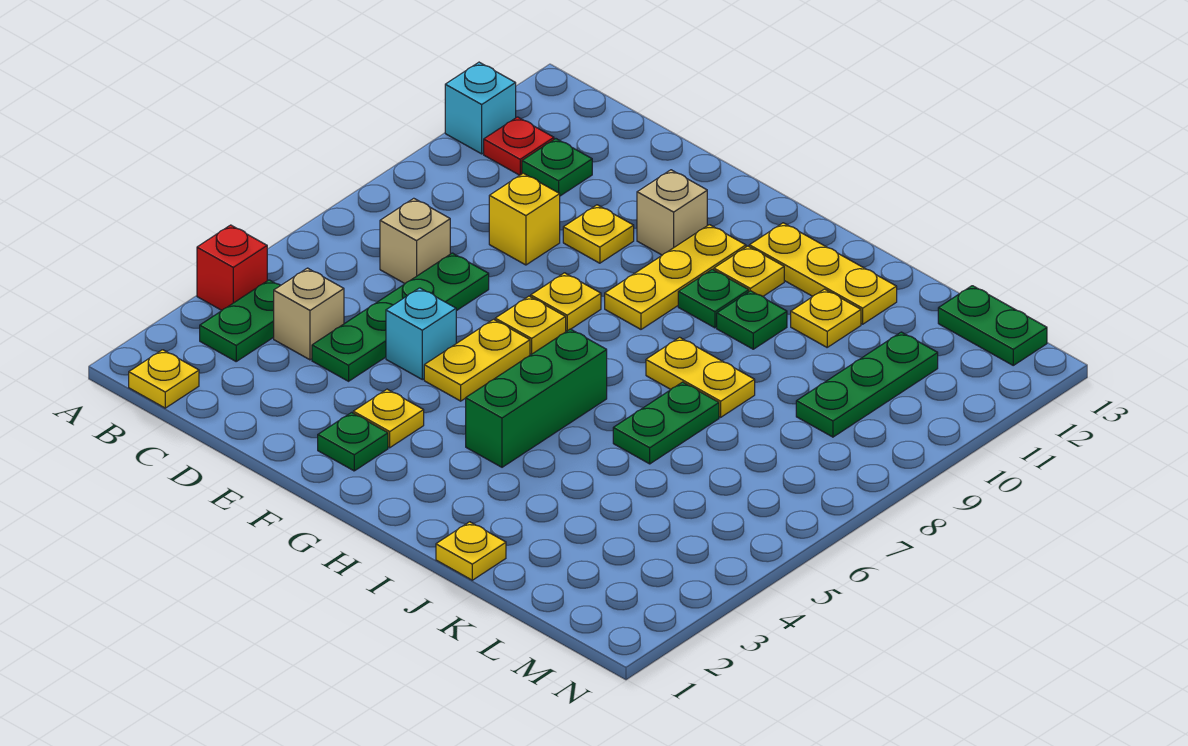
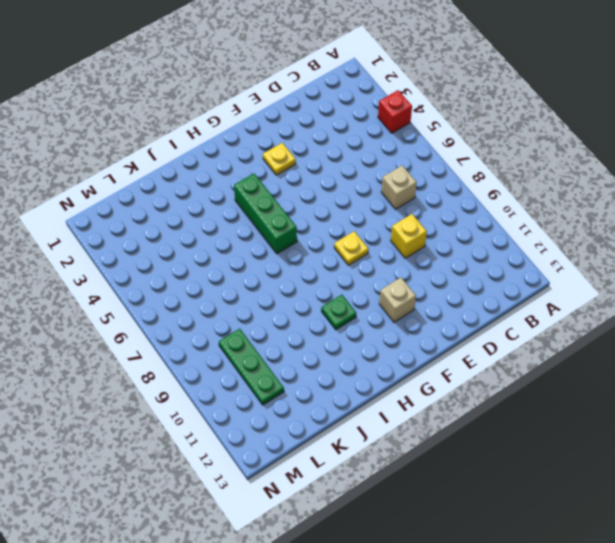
none -> cyan brick A11 level 1
none -> yellow plate B1 level 1
none -> green plate B3:B4 level 1
none -> red plate B11 level 1

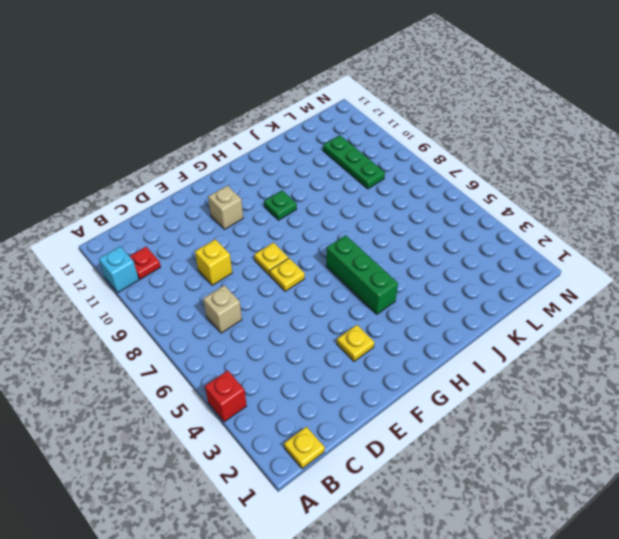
none -> green plate B3:B4 level 1
none -> tan brick C4 level 1
none -> green plate C11 level 1
none -> green plate D4:D7 level 1

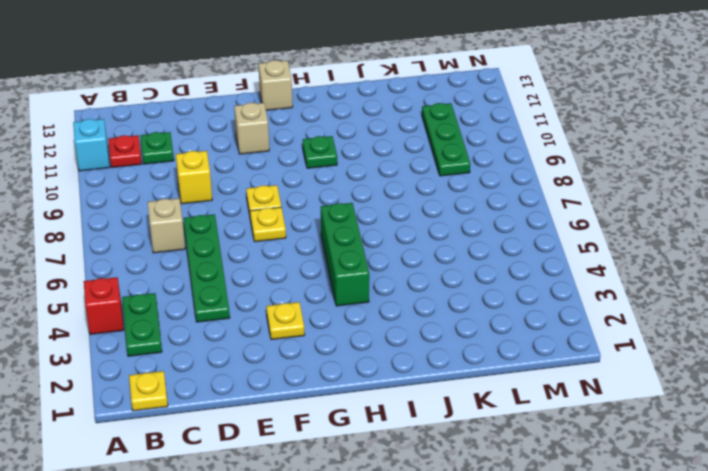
tan brick G13 level 1 -> tan brick C4 level 1
none -> cyan brick E5 level 1
none -> yellow plate E10 level 1
none -> green plate F2 level 1
none -> yellow plate F5:F6 level 1

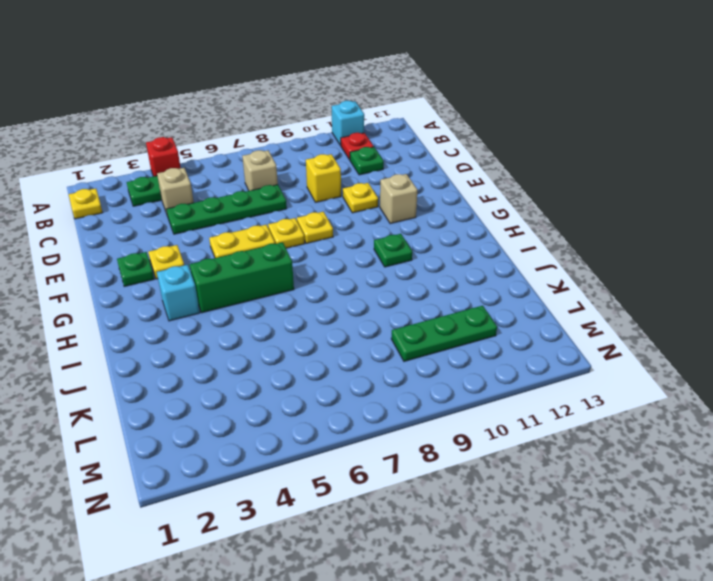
cyan brick H3 level 1 -> cyan brick E5 level 1
none -> yellow plate G9:G11 level 1
none -> yellow plate H11 level 1
none -> yellow plate H12:J12 level 1
none -> yellow plate I8:J8 level 1

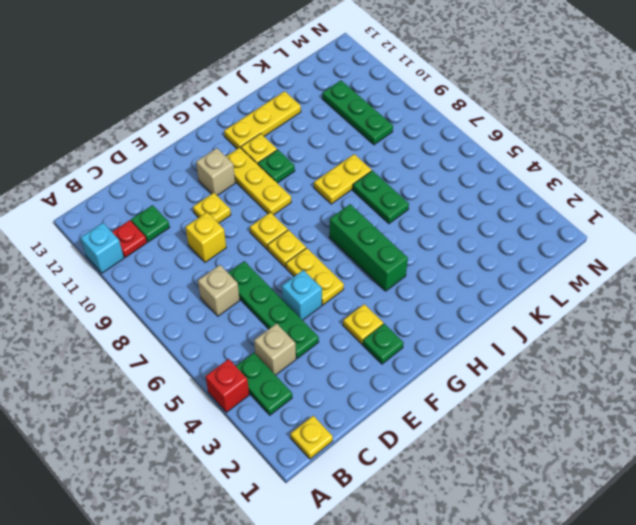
none -> green plate I10 level 1
none -> yellow plate J1 level 1
none -> yellow plate J11 level 1
none -> green plate L13:M13 level 1

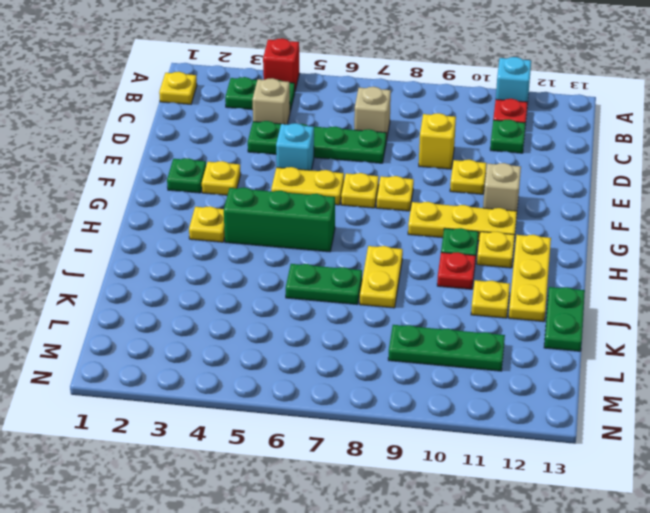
yellow plate H3 level 1 -> yellow plate J1 level 1
red plate I10 level 1 -> green plate I10 level 1
green plate J13:K13 level 1 -> green plate L13:M13 level 1

